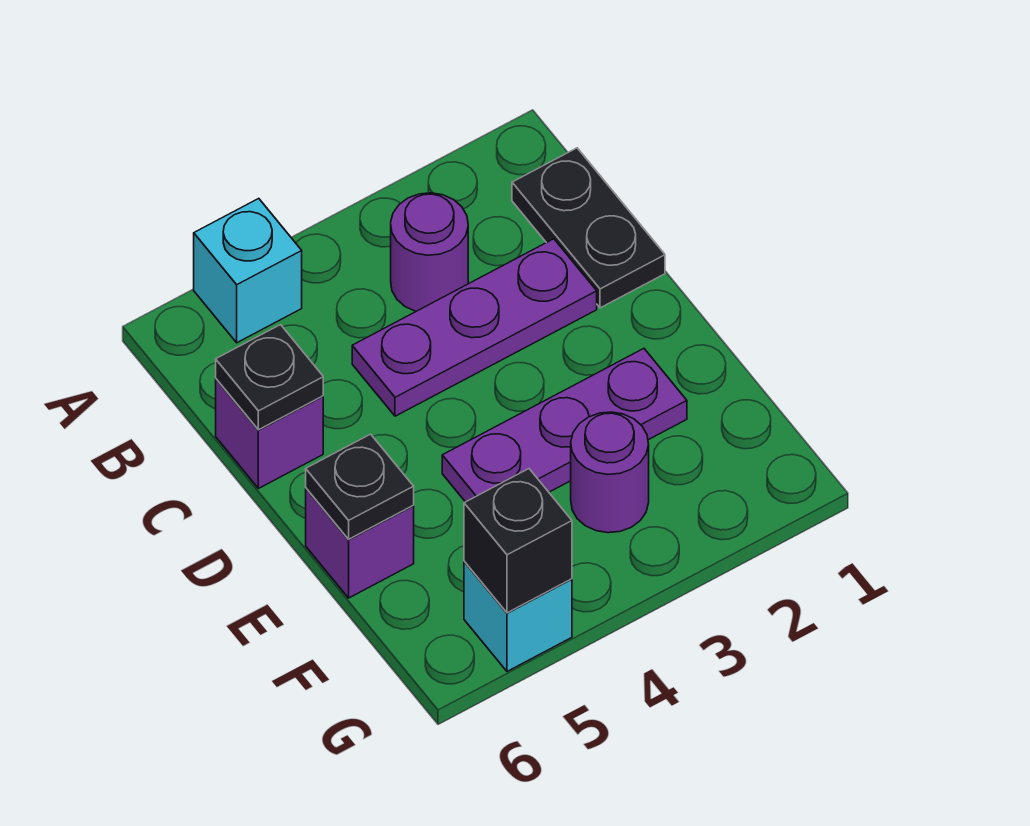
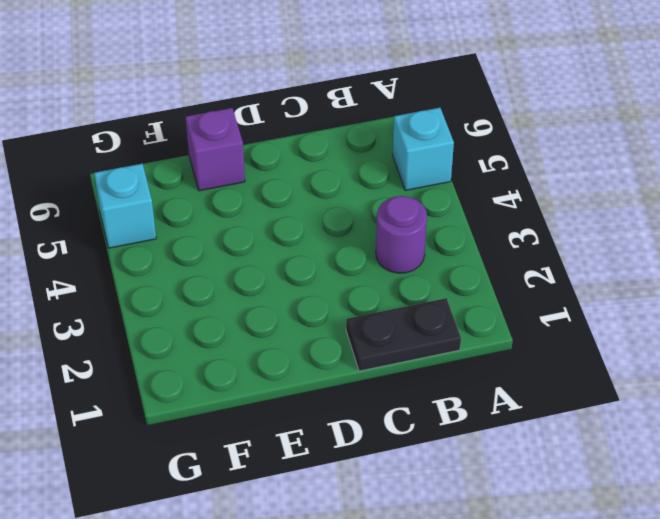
none -> purple plate C2:C4 level 1
none -> purple brick C6 level 1
none -> purple plate E2:E4 level 1

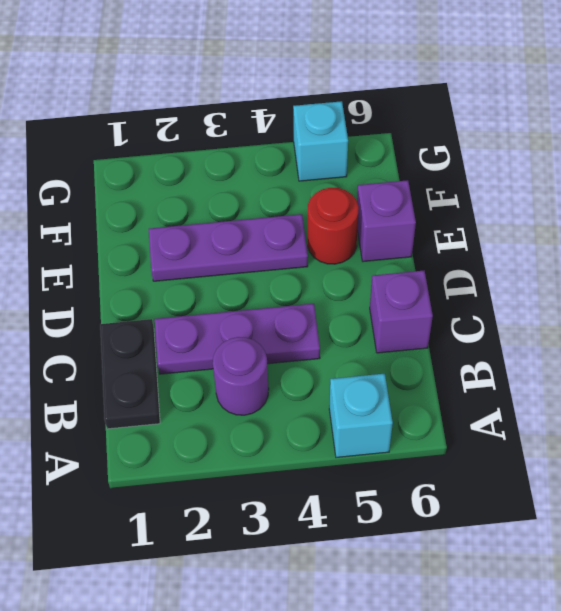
red round brick E5 level 1 -> none
none -> purple round brick F3 level 1
none -> black plate C6 level 2
none -> black plate E6 level 2

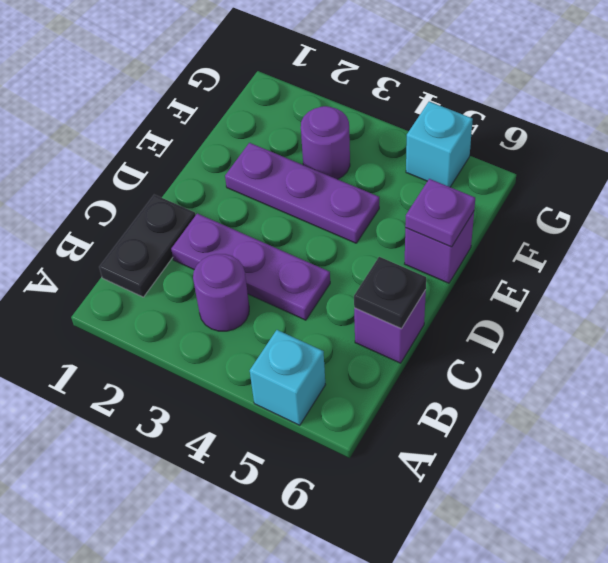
purple plate E6 level 2 -> black plate E6 level 2
none -> black brick G5 level 2

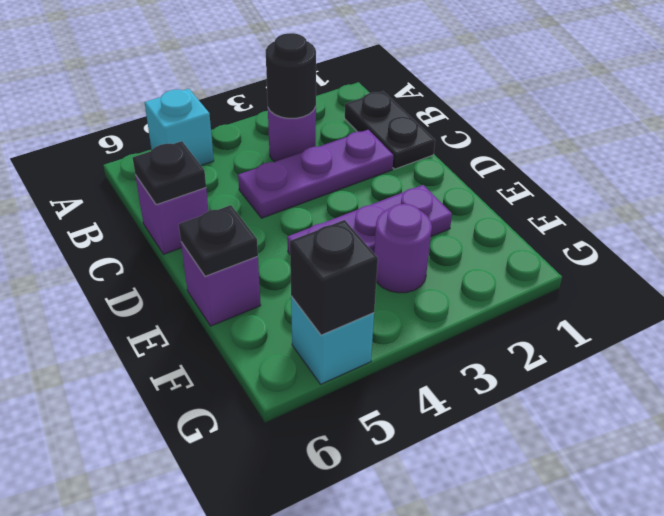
black round brick B3 level 2 -> none

